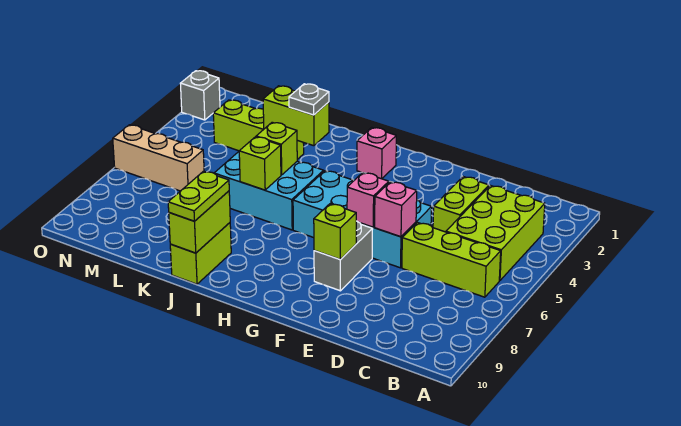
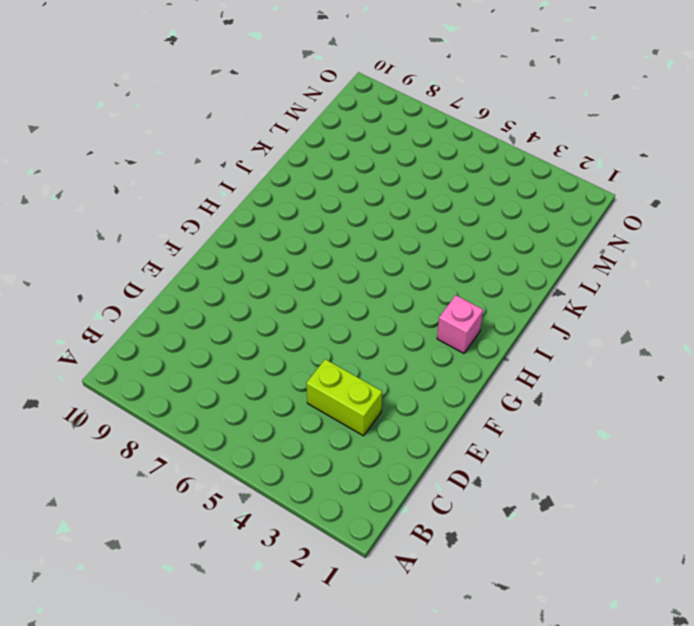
none -> lime brick B3:C5 level 1
none -> lime brick B6:D6 level 1
none -> cyan brick E5:H6 level 1

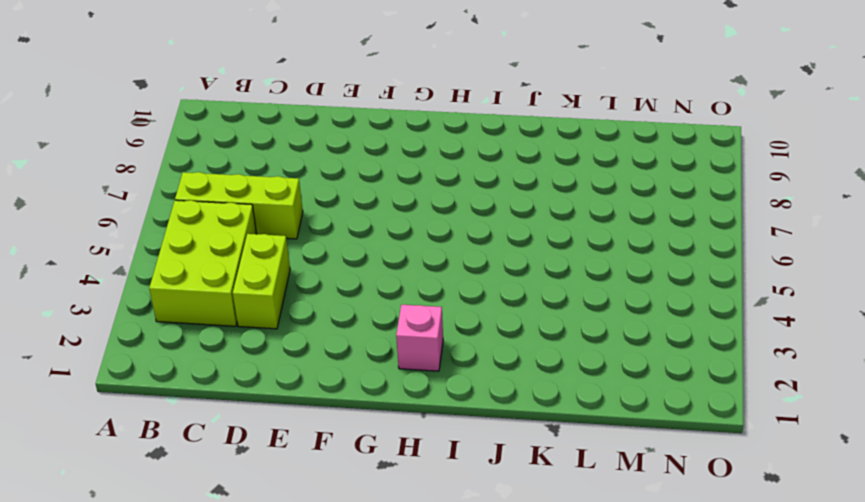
none -> cyan brick E5:H6 level 1
none -> grey brick F7:F8 level 1
none -> cyan brick I5:K6 level 1

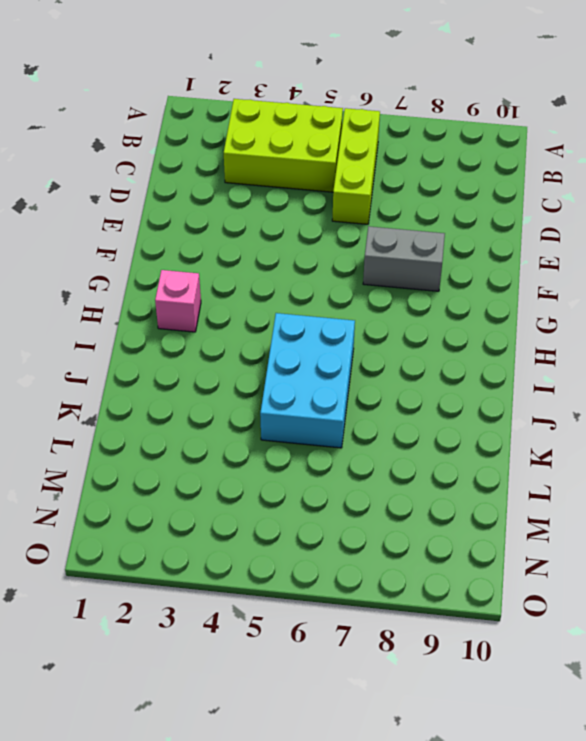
none -> lime brick D3:D4 level 1
none -> cyan brick E5:H6 level 1
none -> lime brick J9:J10 level 1

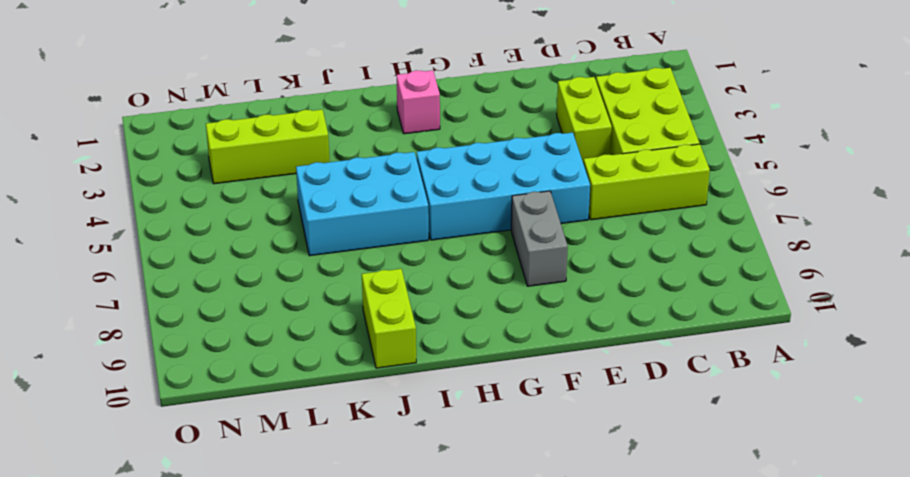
none -> tan brick M6:O6 level 1
none -> grey brick O2 level 1
none -> pink brick E6 level 2

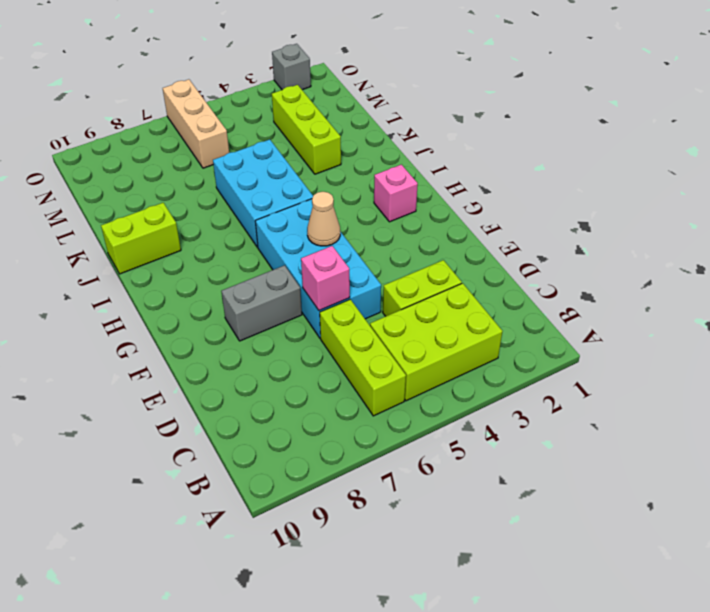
tan cone G5 level 2 -> none
none -> pink brick F6 level 2
none -> lime brick F8 level 2
none -> lime brick J3:K3 level 2

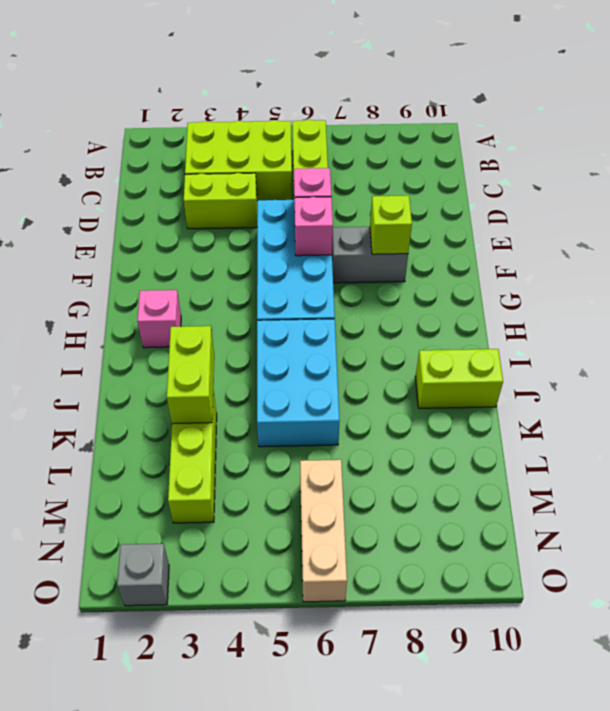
none -> lime brick J5 level 2
none -> lime brick J6 level 2
none -> lime brick J9:J10 level 2

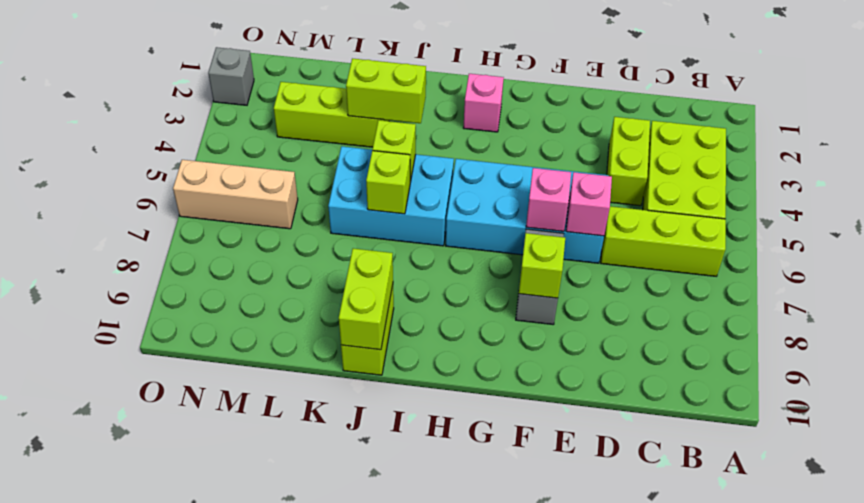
none -> grey plate J3 level 3
none -> lime plate J9:J10 level 3

